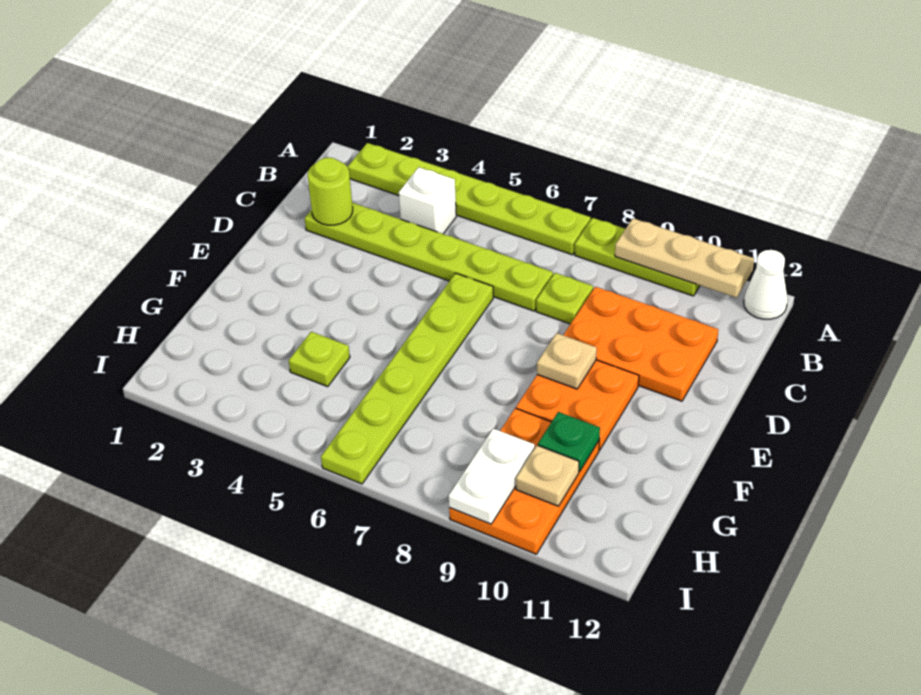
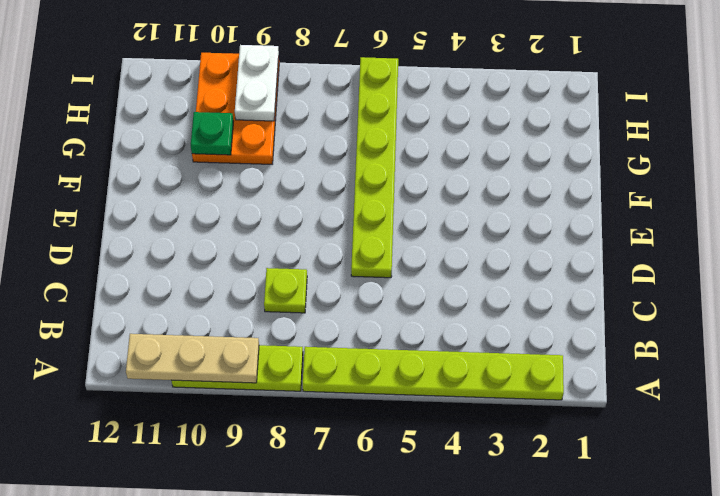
none -> white cone A12 level 1
none -> white brick B4 level 1
none -> lime plate C2:C7 level 1

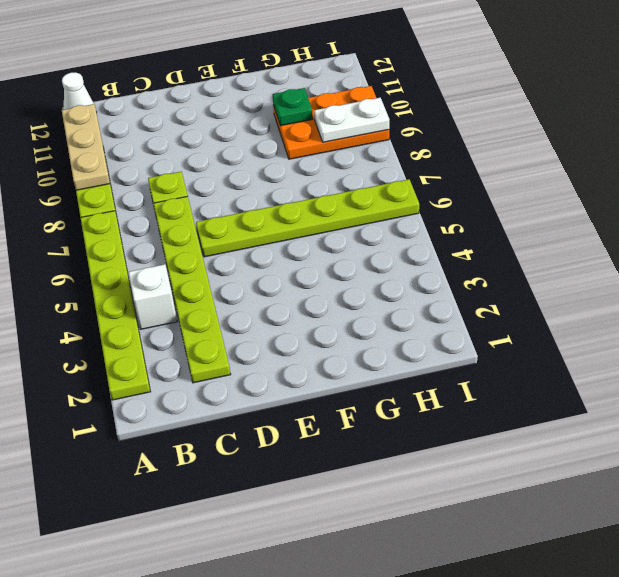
none -> orange plate C9:D11 level 1
none -> orange plate E9:F10 level 1
none -> lime plate G4 level 1

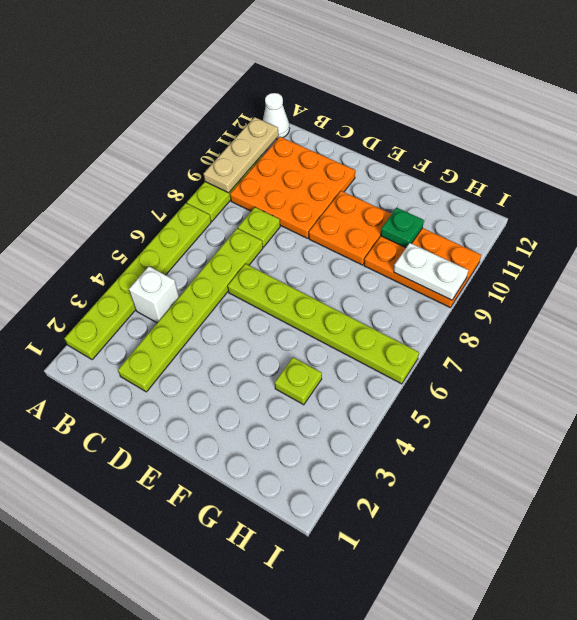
orange plate B9:D11 level 1 -> orange plate C9:D11 level 1
none -> lime round brick C2 level 2
none -> tan plate E9 level 2
none -> tan plate H10 level 2

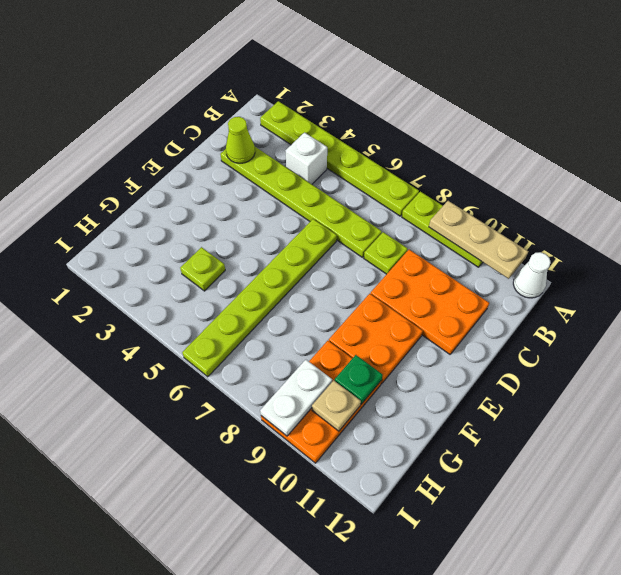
lime cone C2 level 2 -> lime round brick C2 level 2
none -> tan plate E9 level 2

